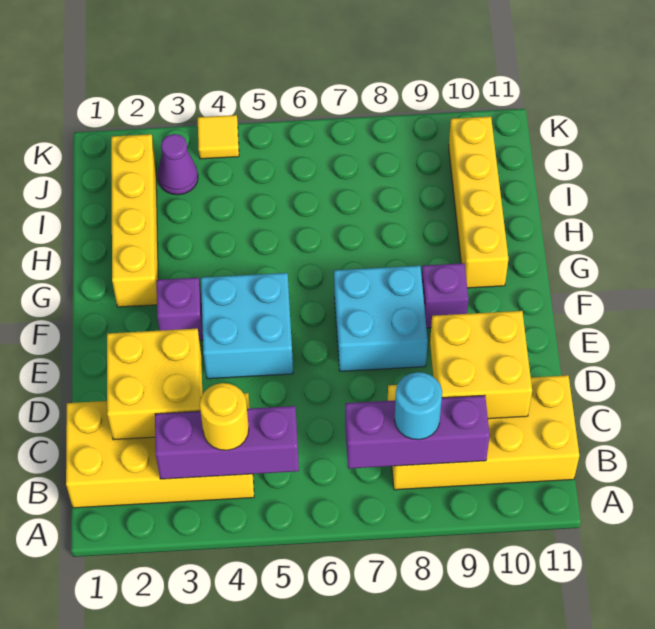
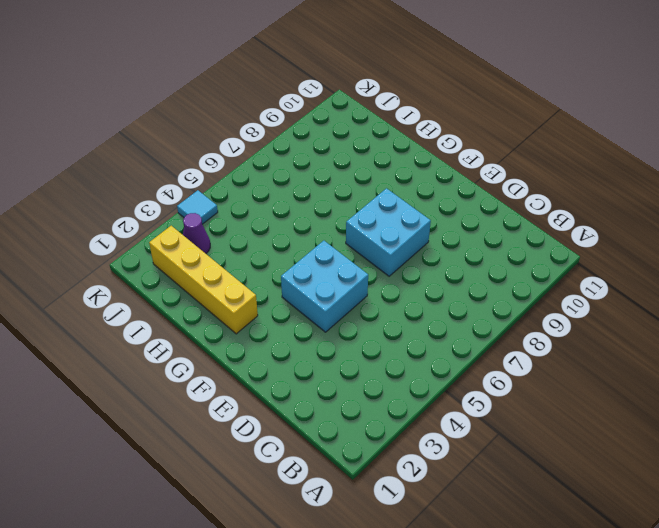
cyan tile K4 level 1 -> yellow tile K4 level 1
none -> yellow brick B1:C4 level 1
none -> yellow brick B8:C11 level 1
none -> purple brick F3 level 1

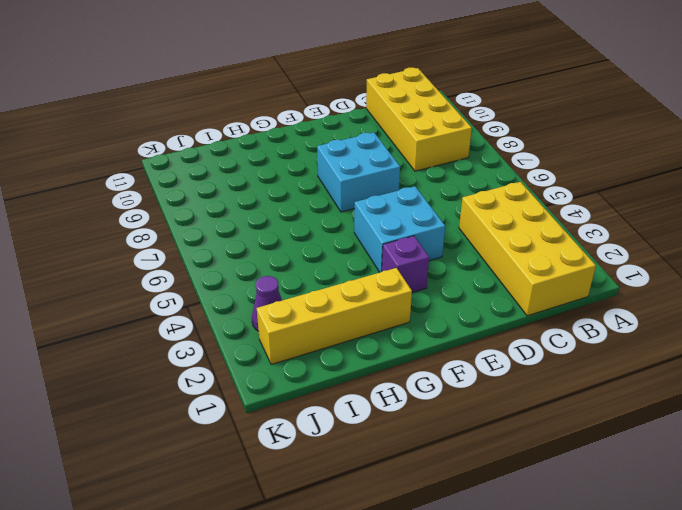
none -> purple brick F9 level 1
none -> yellow brick G10:J10 level 1
none -> yellow tile K4 level 1

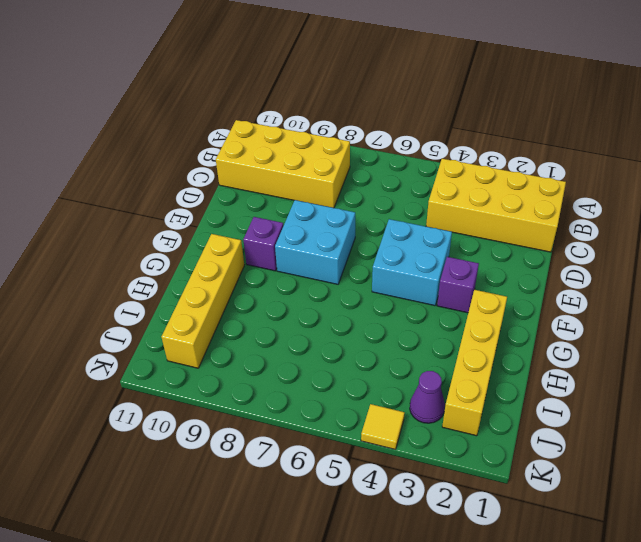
none -> purple brick B3:B5 level 2
none -> purple brick B7:B9 level 2
none -> yellow brick C2:D3 level 2

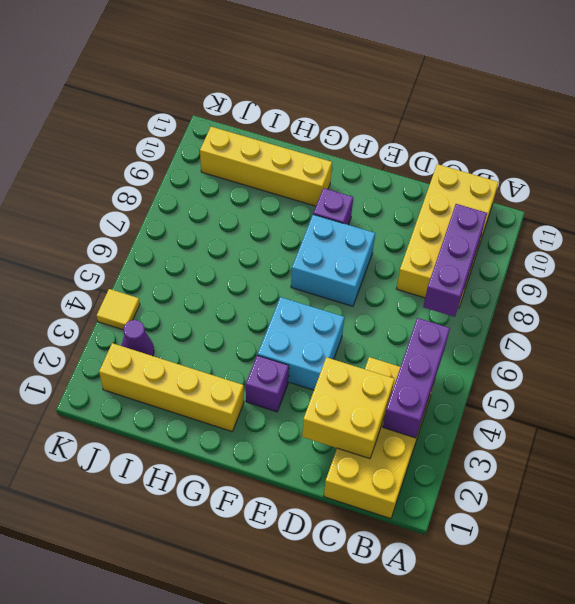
none -> yellow brick C9:D10 level 2
none -> yellow round brick B4 level 3
none -> cyan round brick B8 level 3

